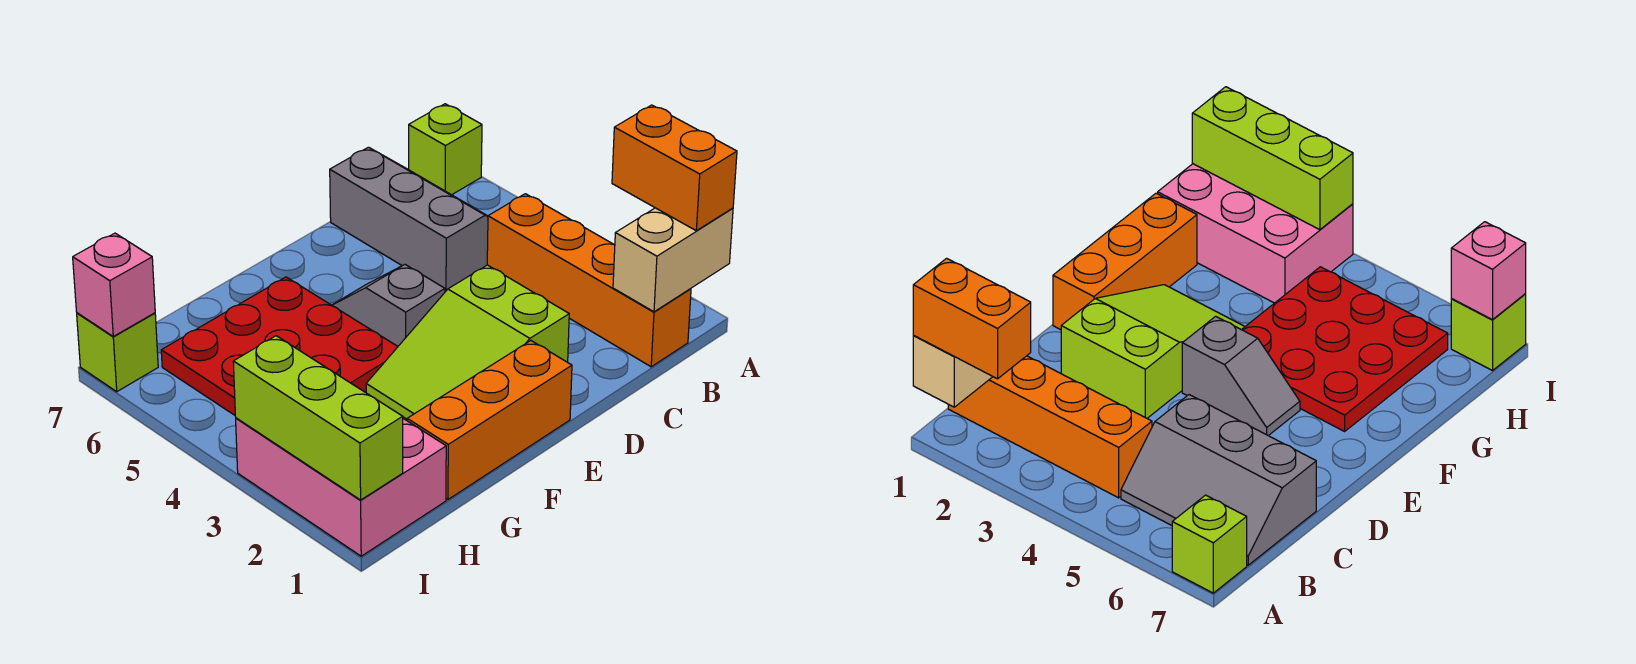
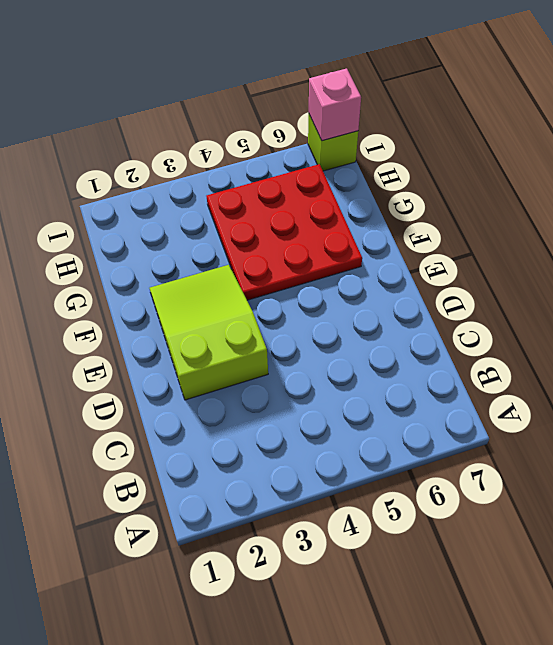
none -> lime brick A7 level 1
none -> orange brick B1:B4 level 1
none -> grey slope B5:C7 level 1 top C

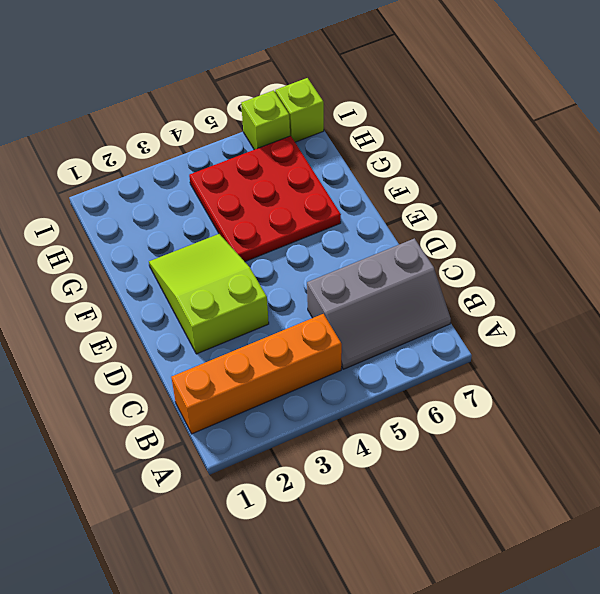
lime brick I6 level 1 -> lime brick A7 level 1
none -> orange brick E1:G1 level 1
none -> grey slope E4:E5 level 1 top 4
none -> pink brick H1:I3 level 1

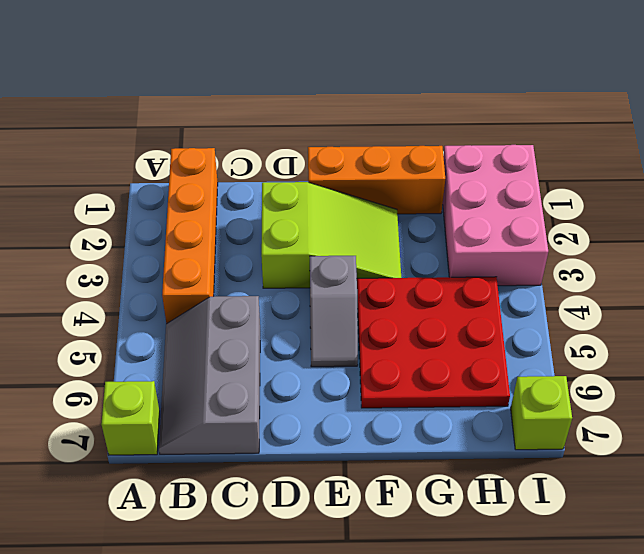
none -> tan brick A1:B1 level 2
none -> lime brick I1:I3 level 2
none -> pink brick I7 level 2

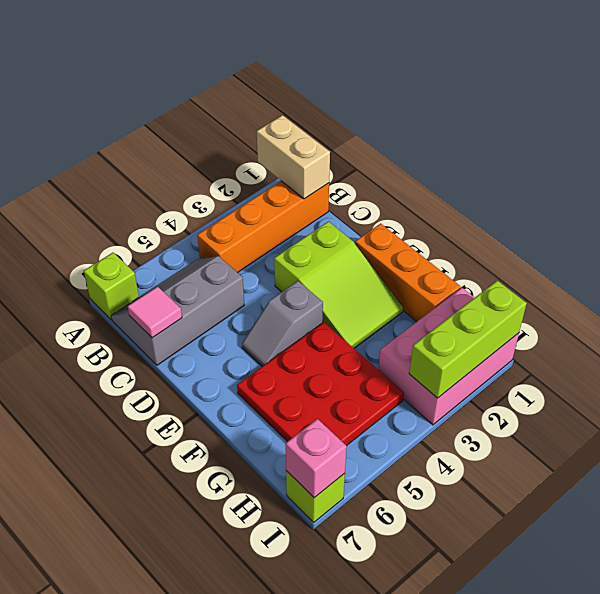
pink tile C7 level 2 -> none
none -> orange brick A1:A2 level 3

